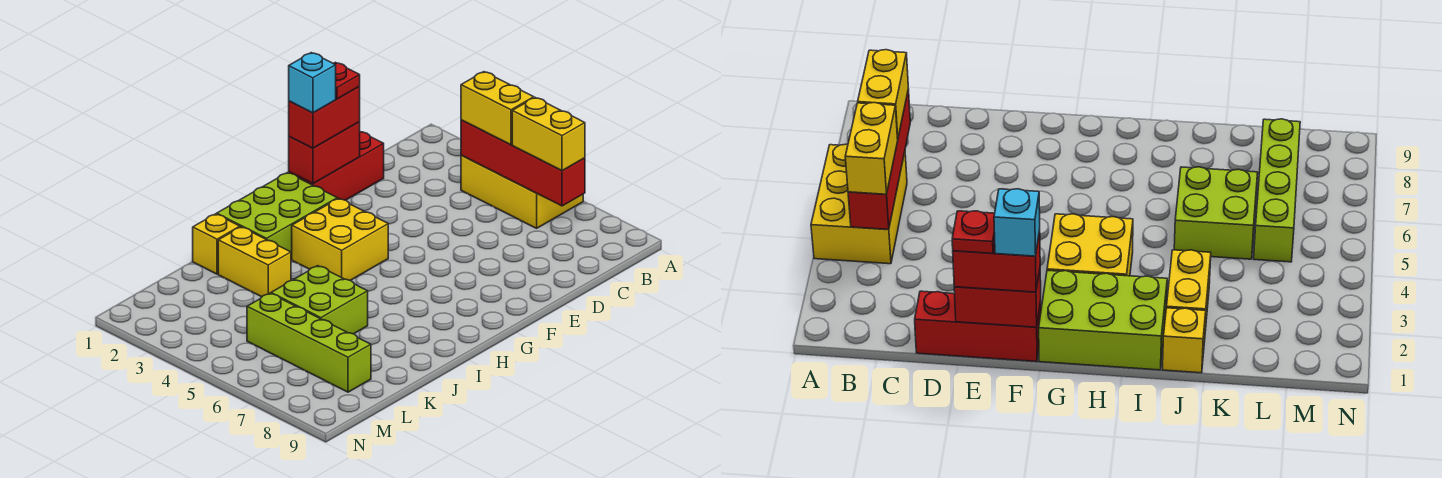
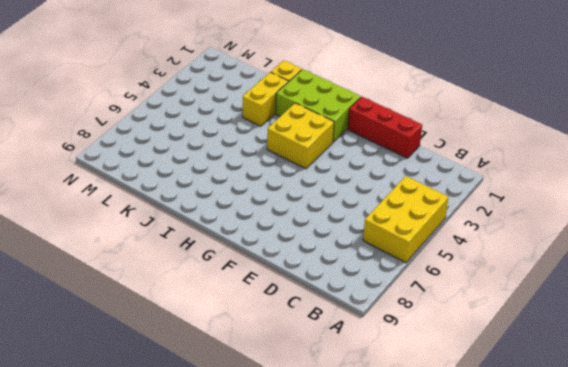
none -> lime brick J5:K6 level 1
none -> lime brick L5:L8 level 1
none -> red brick B4:B7 level 2

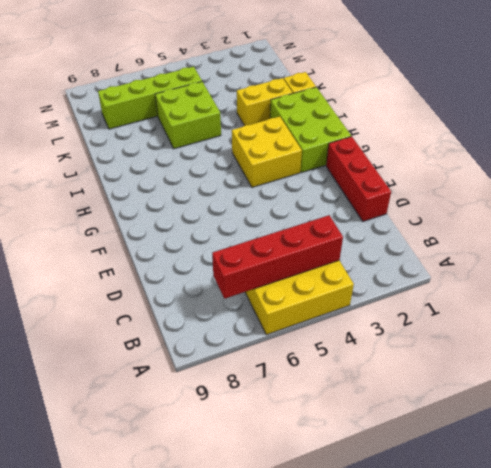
none -> red brick E1:F1 level 2
none -> yellow brick B4:B5 level 3
none -> yellow brick B6:B7 level 3

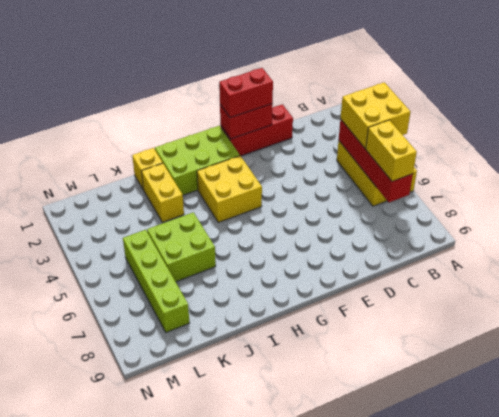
yellow brick A4:B5 level 3 -> yellow brick B4:B5 level 3
none -> red plate E1 level 4
none -> cyan brick F1 level 4

